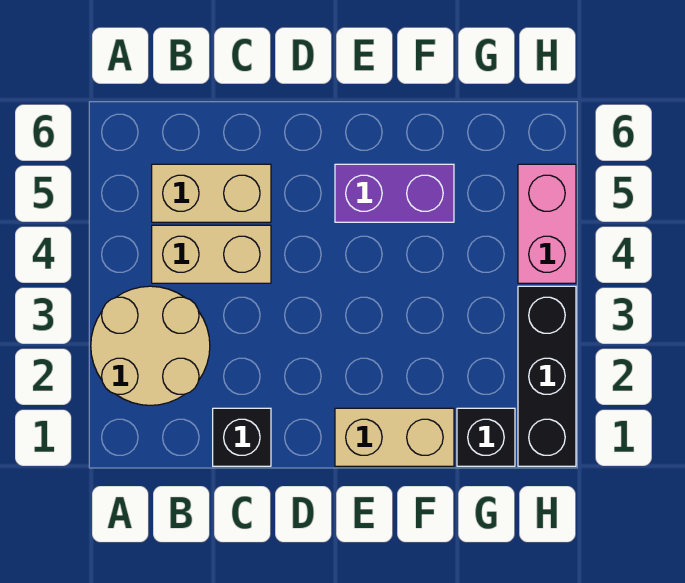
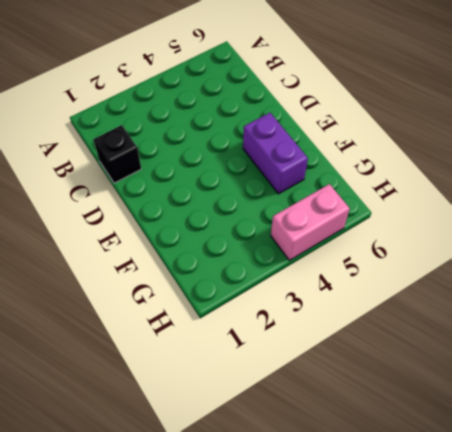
none -> tan round brick A2:B3 level 1
none -> tan brick B4:C4 level 1

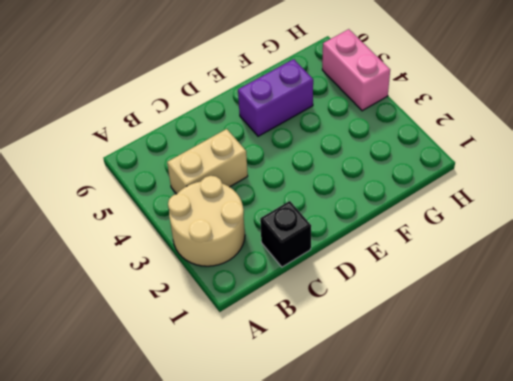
none -> tan brick B5:C5 level 1
none -> tan brick E1:F1 level 1

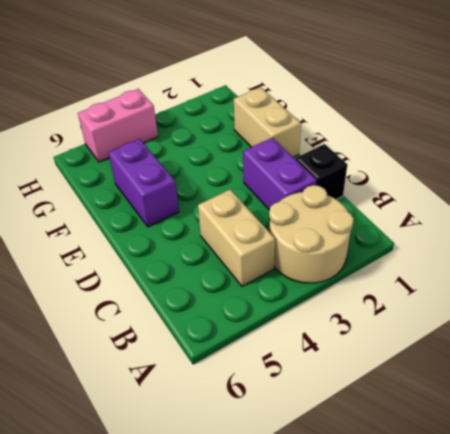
purple brick C2:D2 level 1 -> none
none -> tan brick B5:C5 level 1
none -> black brick G1 level 1

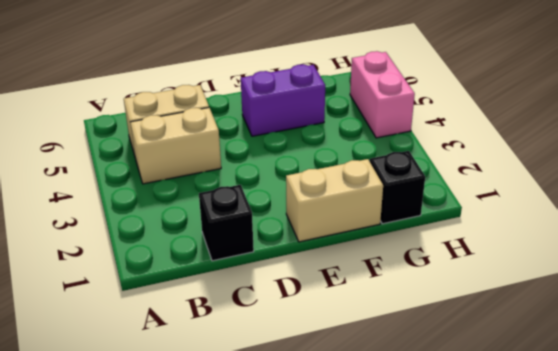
none -> tan round brick A2:B3 level 1
none -> black brick H1:H3 level 1

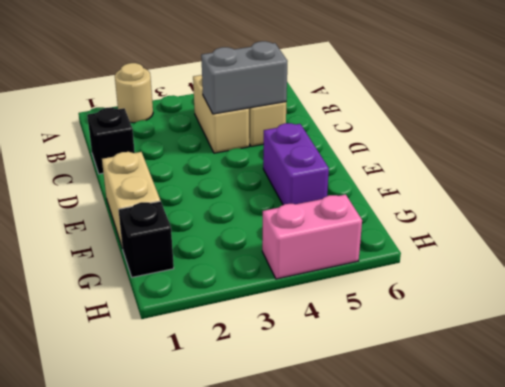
tan round brick A2 level 1 -> tan round brick A2:B3 level 1
grey brick C4:C5 level 2 -> none
none -> black brick H1:H3 level 1

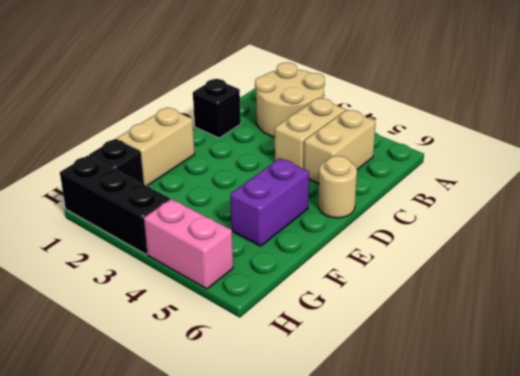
tan round brick D6 level 1 -> none

